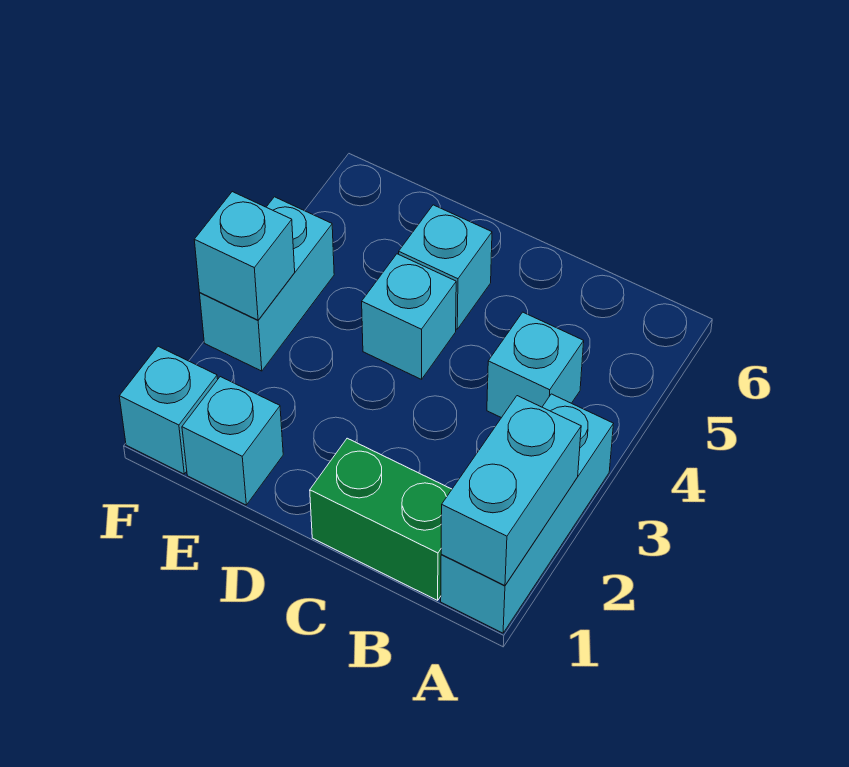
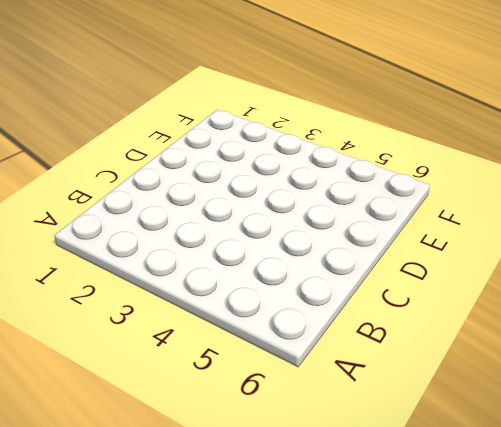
none -> cyan brick A1:A3 level 1
none -> green brick B1:C1 level 1

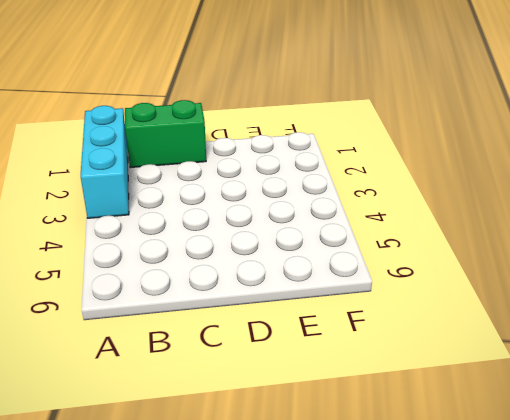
none -> cyan brick B4 level 1
none -> cyan brick D4 level 1

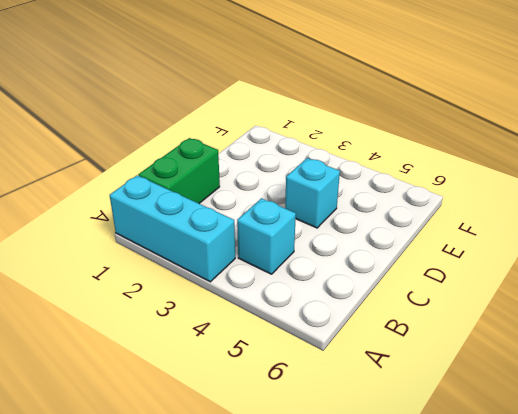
none -> cyan brick D5 level 1
none -> cyan brick E1 level 1

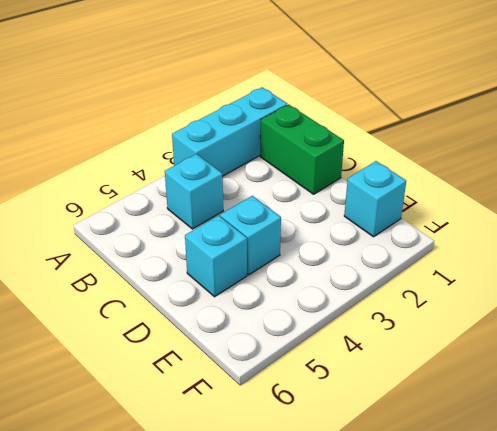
none -> cyan brick F1 level 1
none -> cyan brick F3:F4 level 1

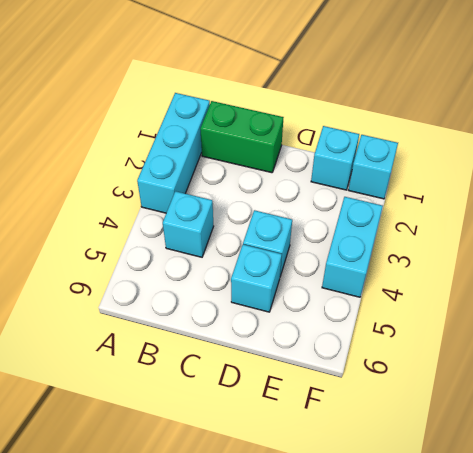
none -> cyan brick A1:A2 level 2
none -> cyan brick F3 level 2

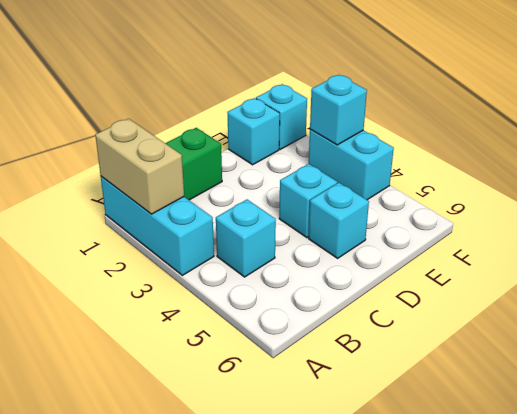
tan brick A1:A2 level 2 -> cyan brick A1:A2 level 2

